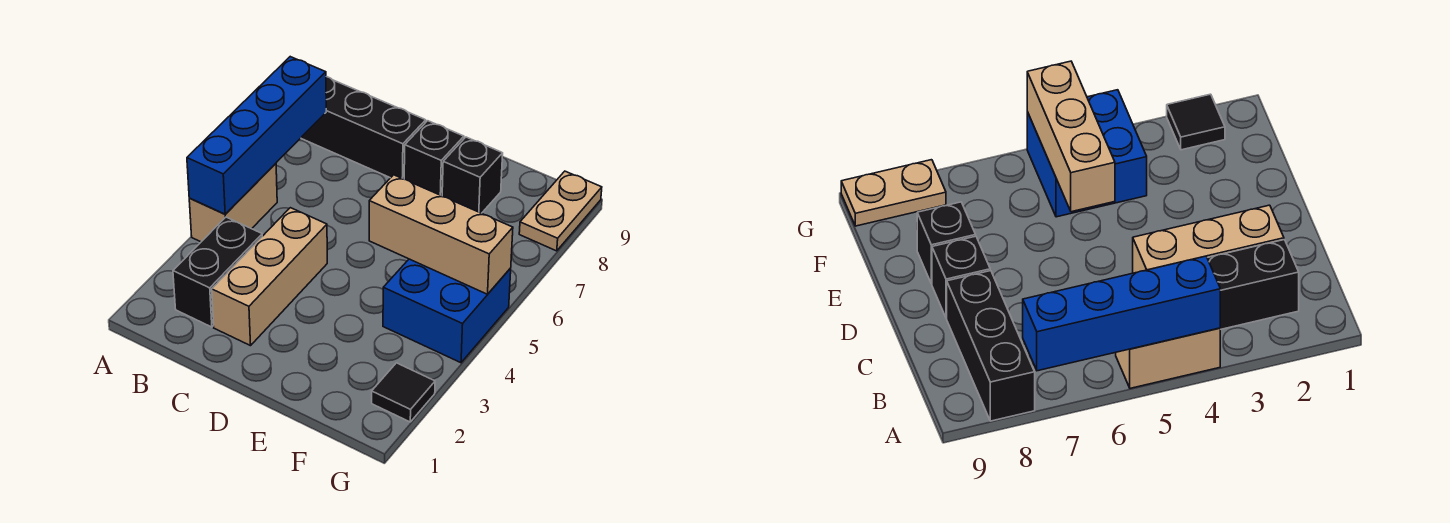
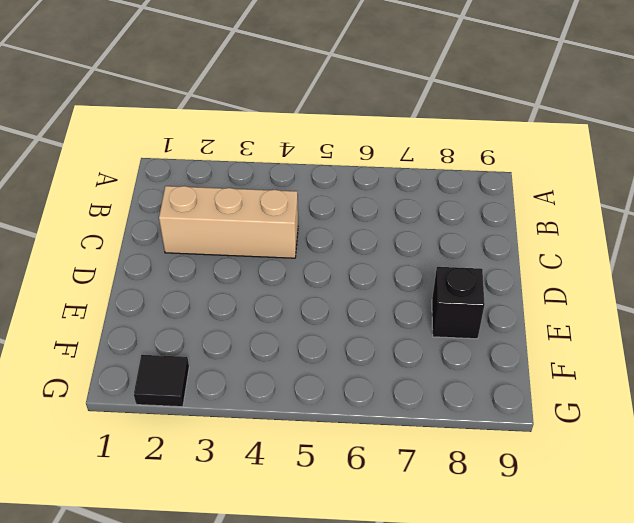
none -> tan brick A4:A5 level 1
none -> black brick A8:C8 level 1

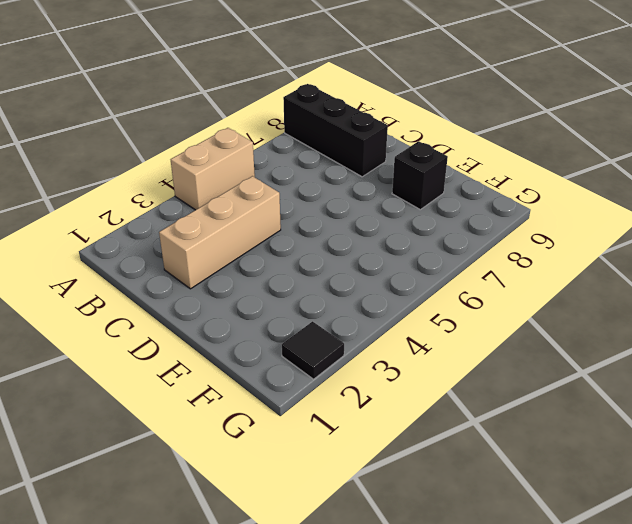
none -> black brick B2:B3 level 1
none -> black brick D8 level 1

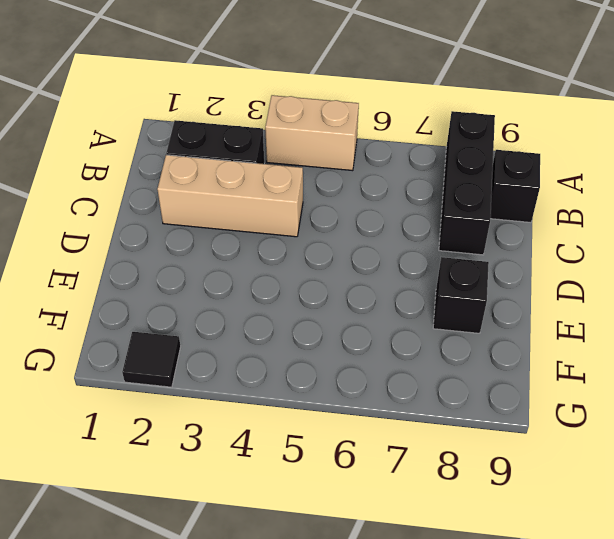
black brick B9 level 1 -> black brick D8 level 1
none -> blue brick F4:G5 level 1
none -> tan plate G8:G9 level 1

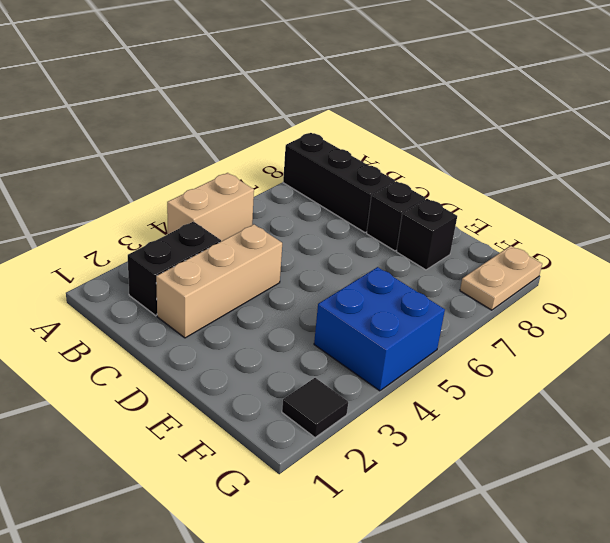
none -> blue brick A4:A7 level 2
none -> tan brick E5:G5 level 2

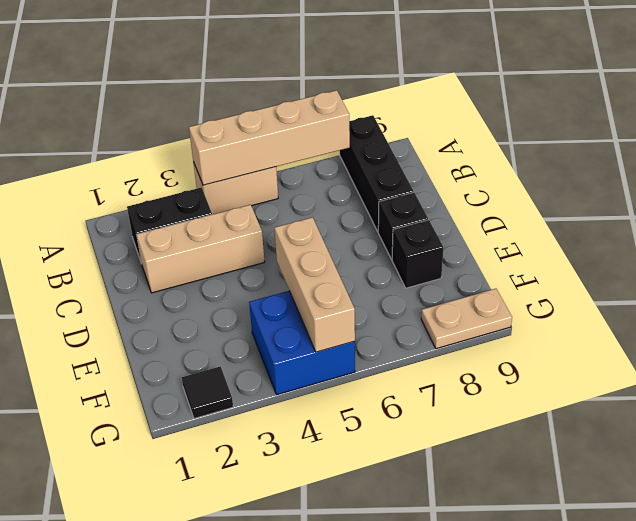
tan brick A4:A7 level 2 -> blue brick A4:A7 level 2

